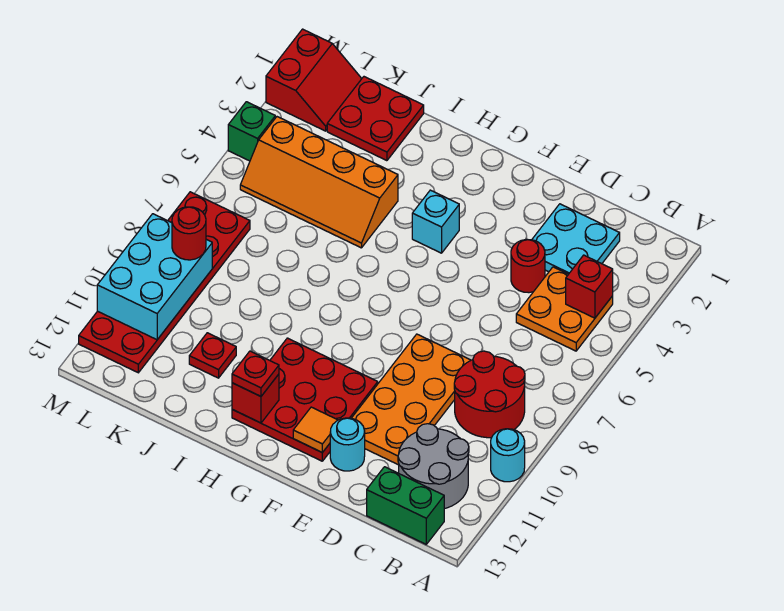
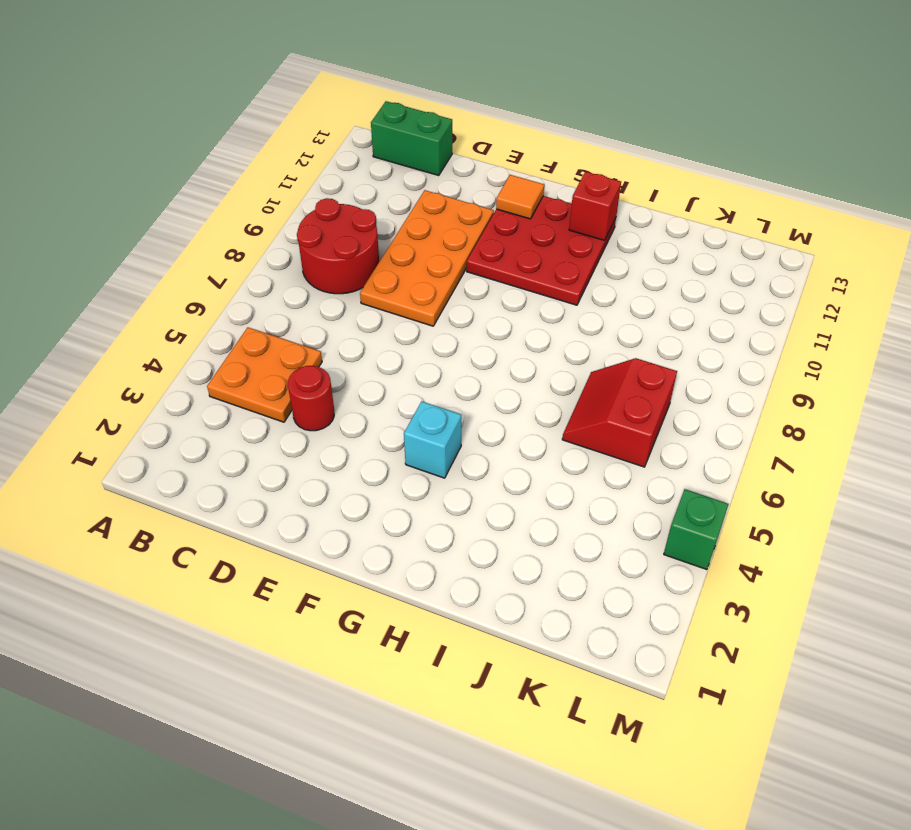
red slope J6:K7 level 1 top K -> red slope L1:M2 level 1 top M
none -> cyan round brick A10 level 1
none -> grey round brick B11:C12 level 1
none -> cyan plate C2:D3 level 1

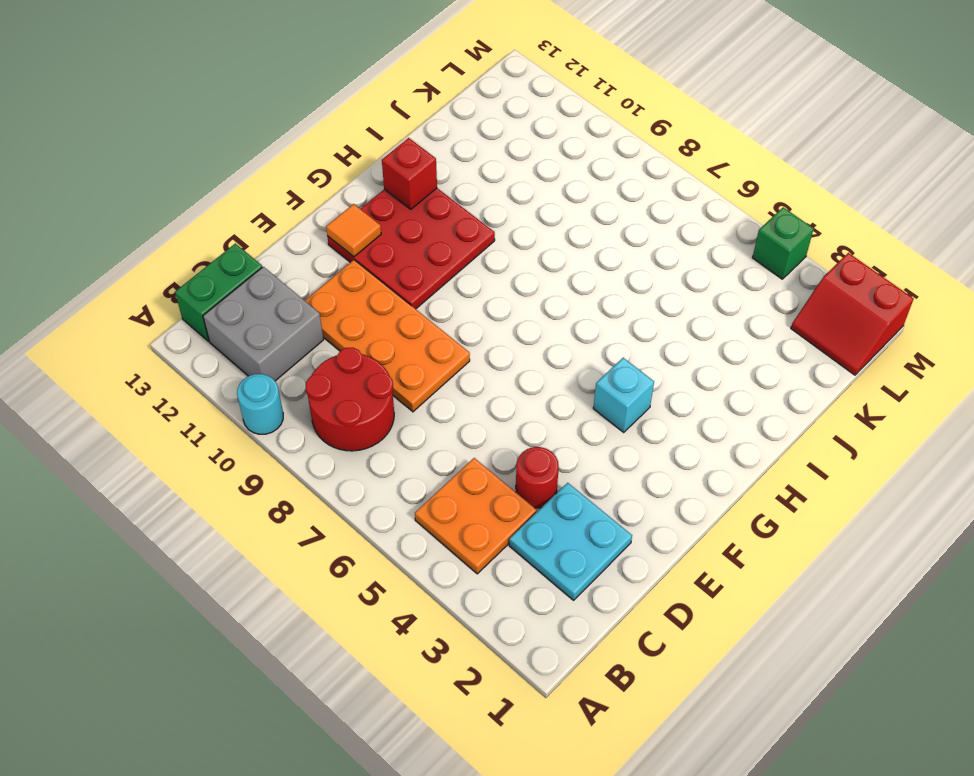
grey brick B11:C12 level 1 -> grey round brick B11:C12 level 1
none -> cyan round brick E12 level 1
none -> orange slope I4:L5 level 1 top 4
none -> red plate J1:K2 level 1

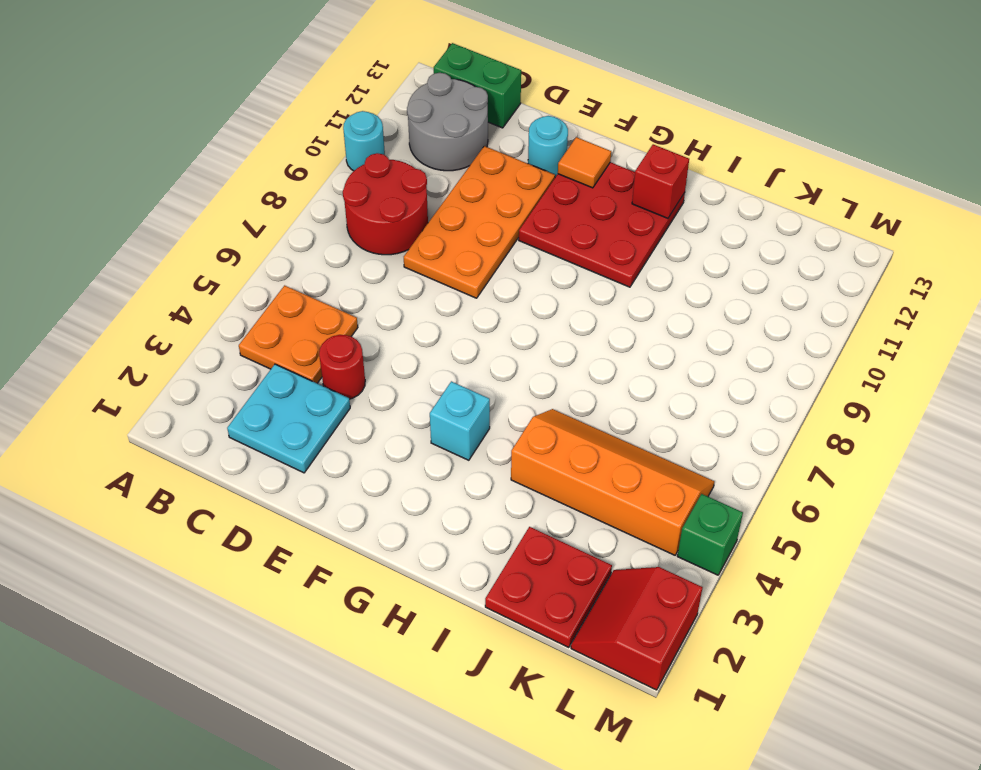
none -> red plate J11 level 1
none -> red plate L7:M12 level 1
none -> red brick B4 level 2

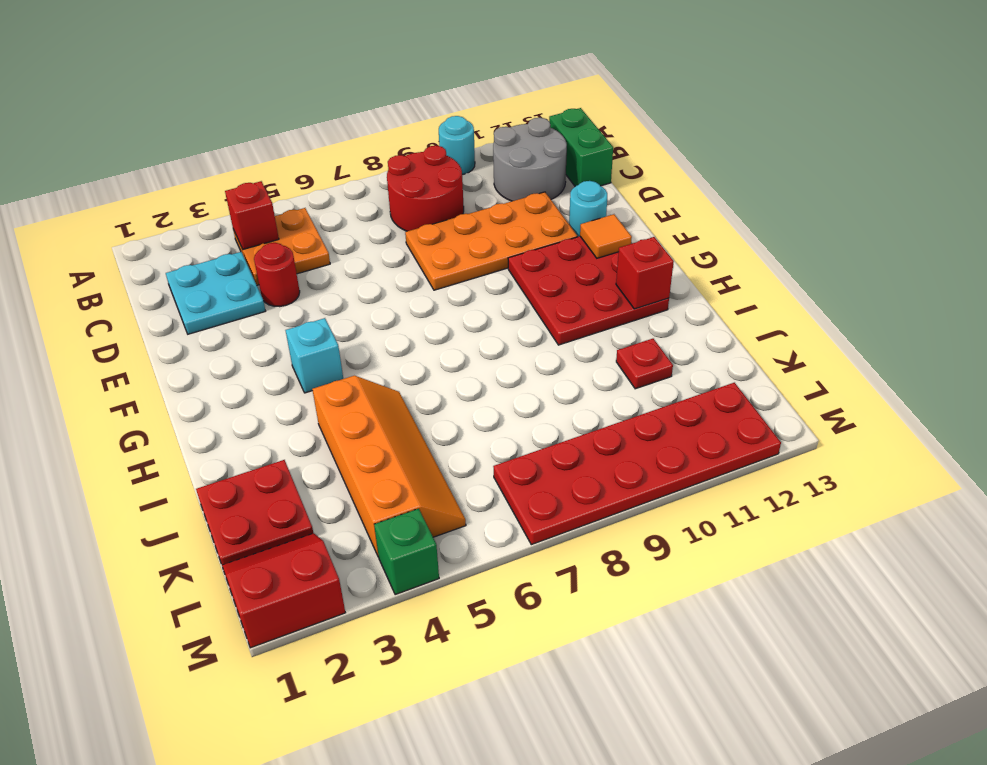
none -> cyan brick L9:M11 level 2
none -> red plate H12 level 3
none -> red round brick L9 level 3

